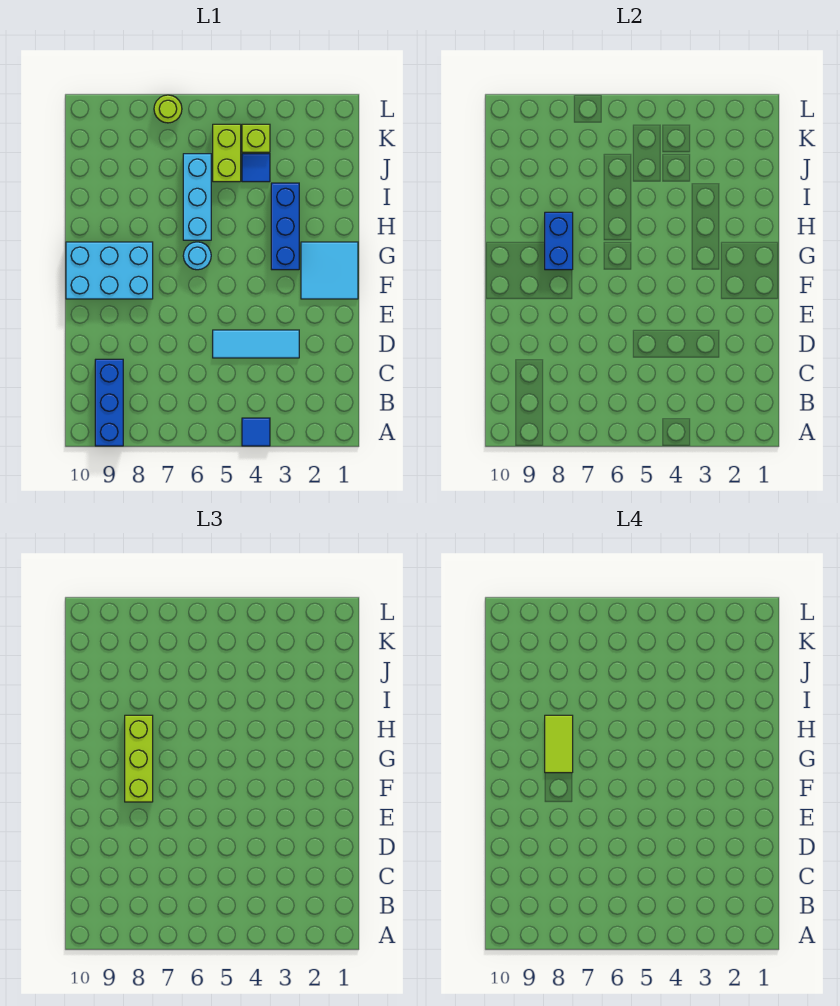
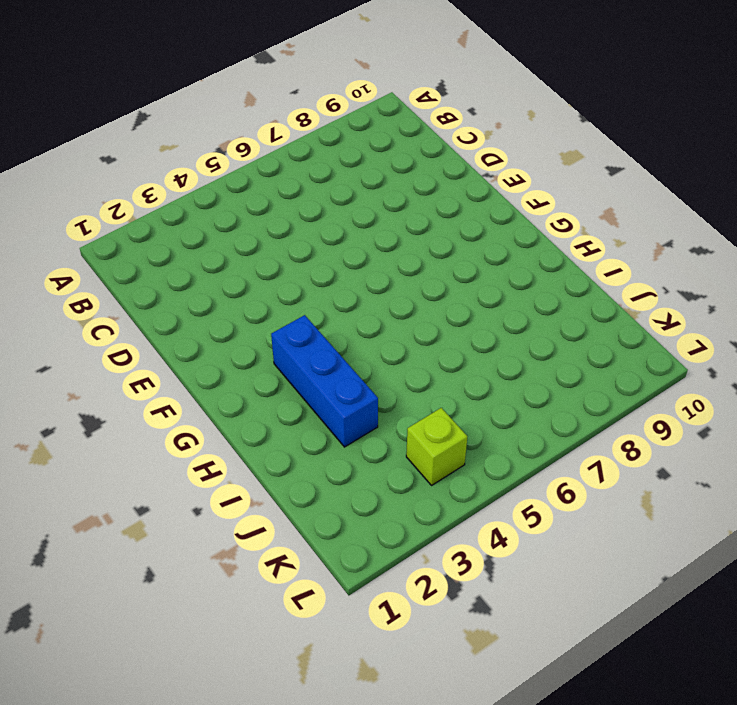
none -> blue tile A4 level 1
none -> blue brick A9:C9 level 1
none -> cyan tile D3:D5 level 1

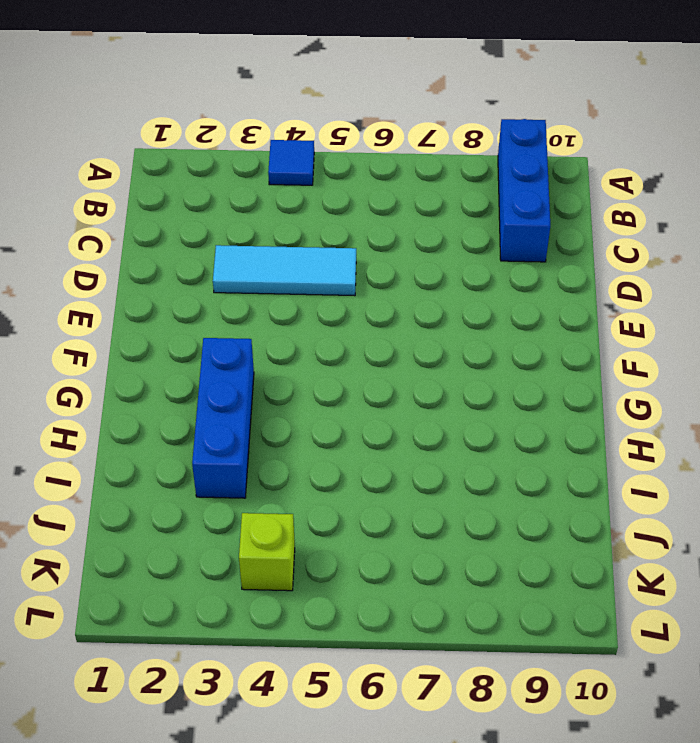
none -> cyan tile F1:G2 level 1
none -> cyan brick F8:G10 level 1
none -> cyan round brick G6 level 1

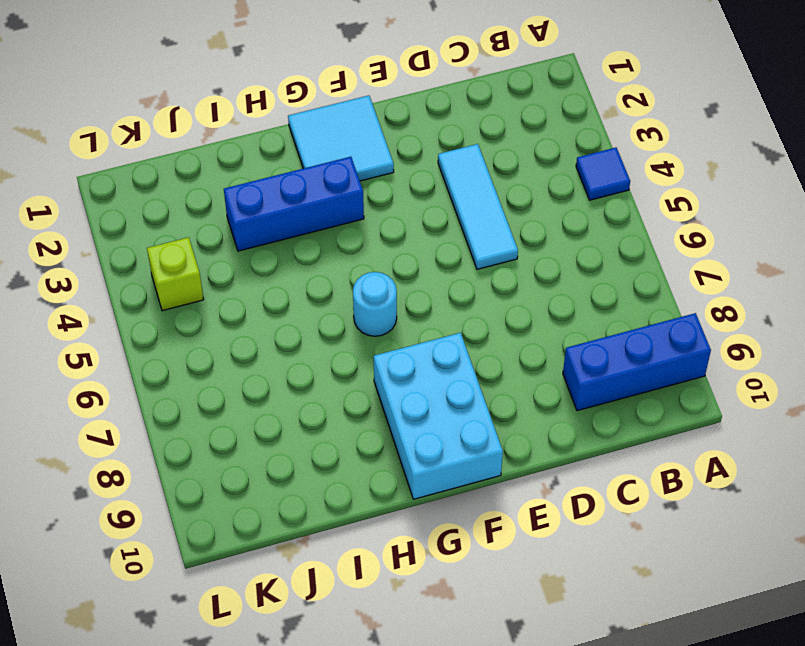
none -> cyan brick H6:J6 level 1
none -> blue tile J4 level 1
none -> lime brick J5:K5 level 1

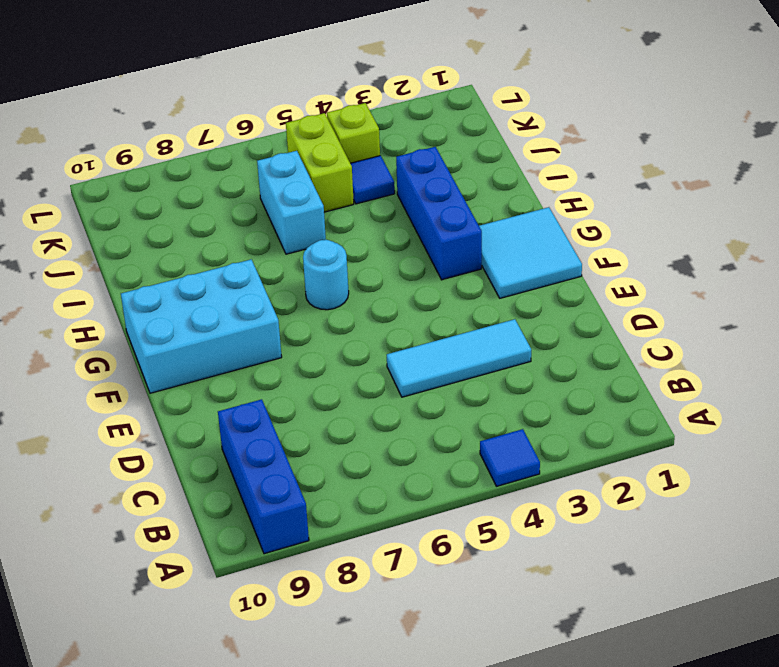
cyan brick I6:J6 level 1 -> cyan brick H6:J6 level 1
none -> lime round brick L7 level 1
none -> blue brick G8:H8 level 2
none -> lime brick F8:H8 level 3

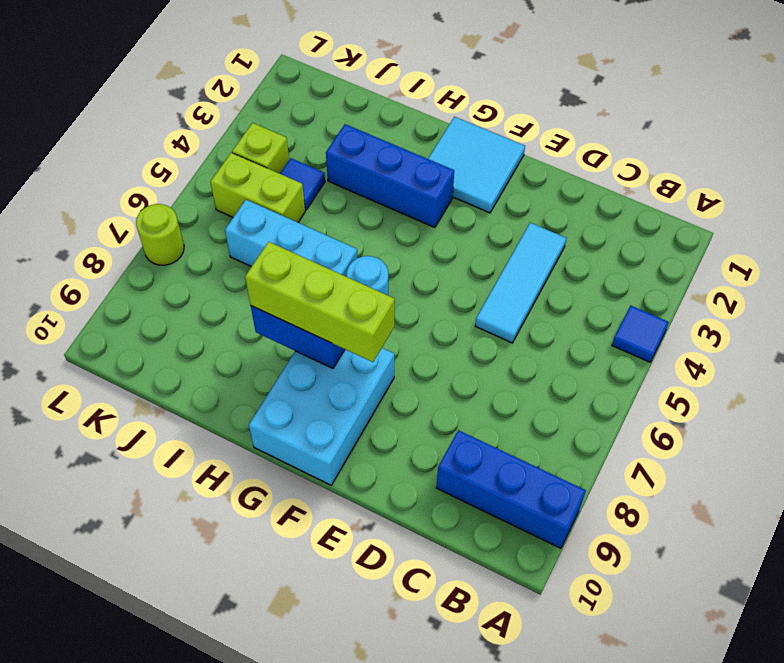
none -> lime tile G8:H8 level 4

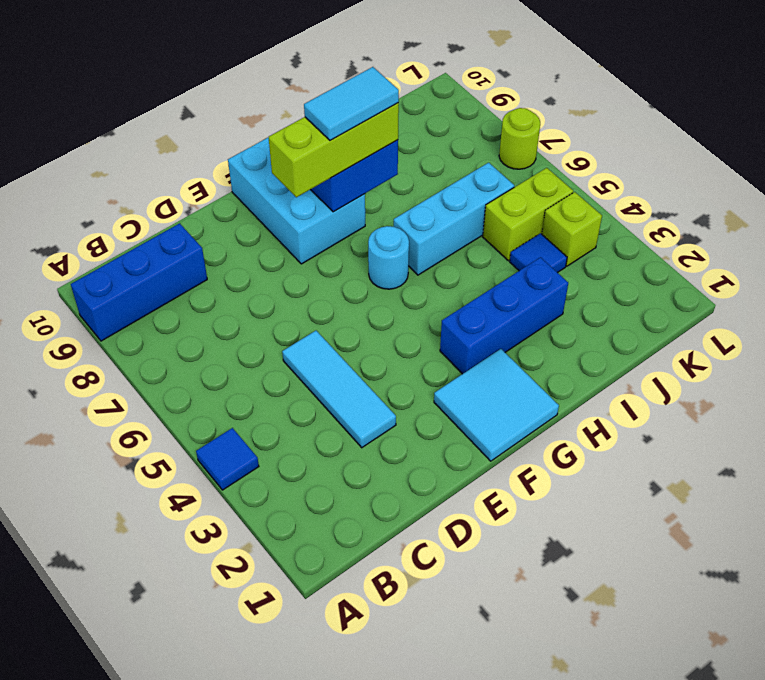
cyan tile G8:H8 level 4 -> lime tile G8:H8 level 4

